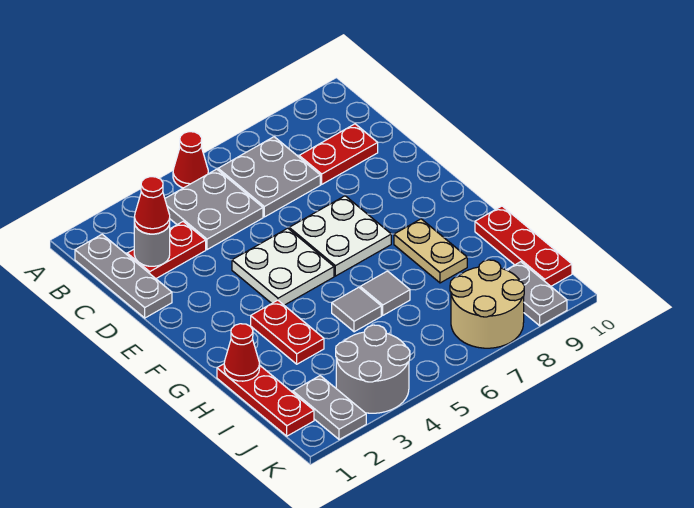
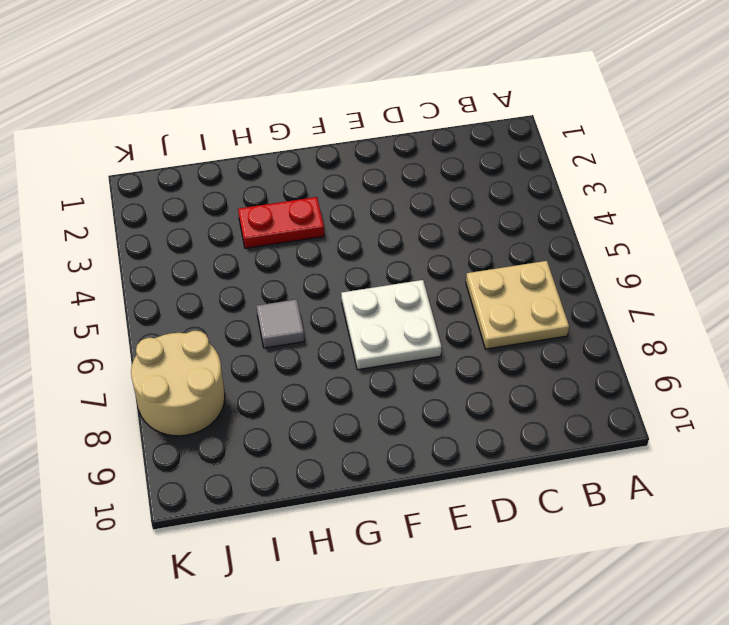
tan plate B6:C7 level 1 -> grey plate B6:C7 level 1
none -> red cone A5 level 1
none -> grey plate B1:D1 level 1
none -> grey plate B4:C5 level 1

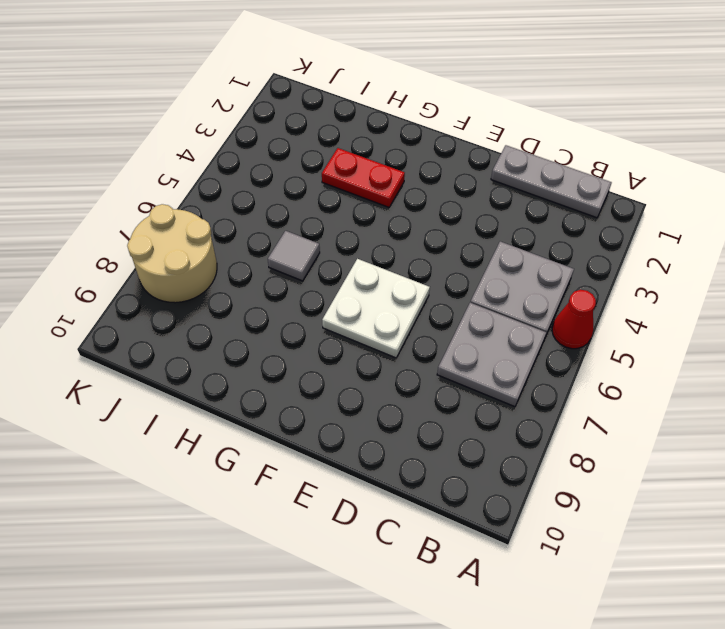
none -> red plate C2:C3 level 1
none -> red plate C8:C9 level 1
none -> white plate E4:F5 level 1

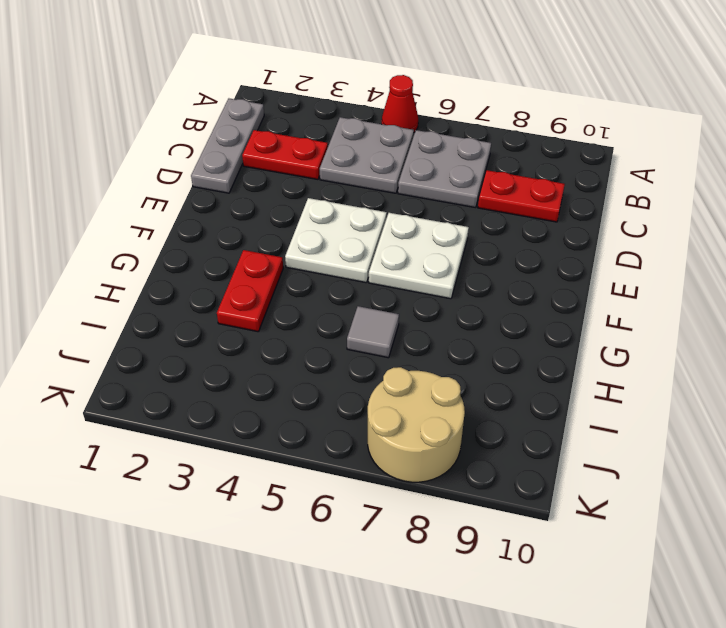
none -> tan plate G8:H8 level 1
none -> red plate H1:J1 level 1
none -> grey tile H5 level 1

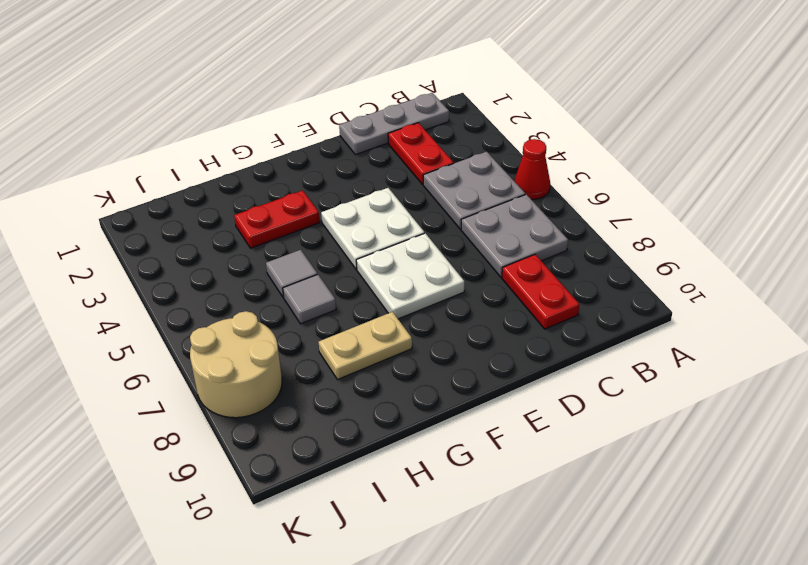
none -> red plate H1:J1 level 1
none -> red plate H10:J10 level 1
none -> grey plate J2:K2 level 1

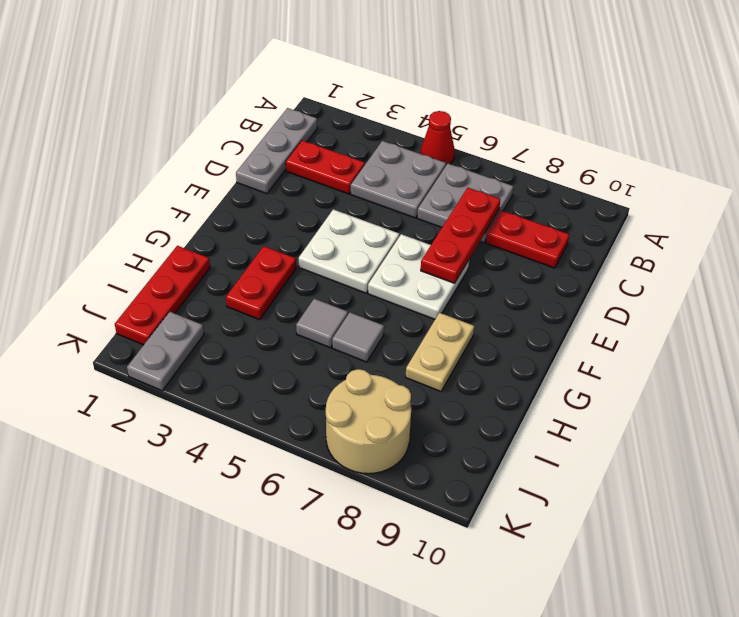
red plate C7:E7 level 2 -> red plate H10:J10 level 1
none -> grey round brick J3:K4 level 1
none -> grey plate J9:K9 level 1
none -> grey round brick C2 level 2

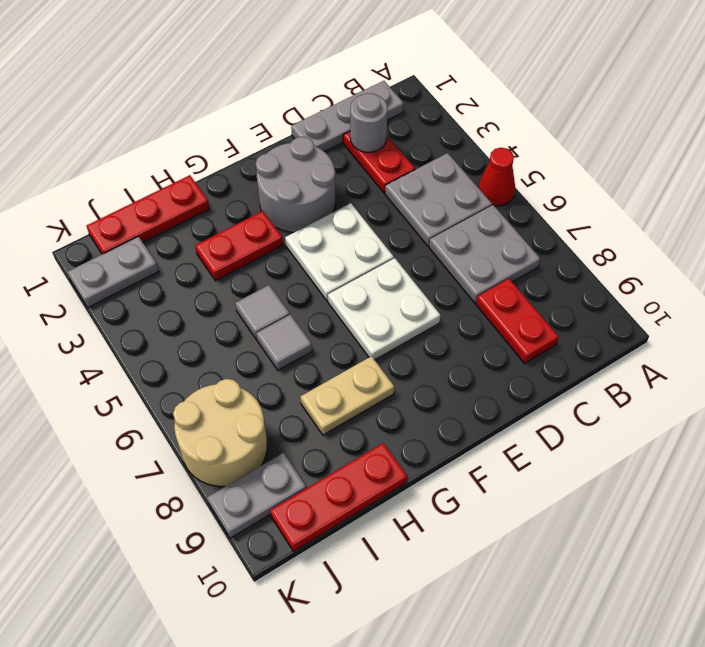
grey round brick E2:F3 level 1 -> grey round brick J3:K4 level 1
none -> red cone H1 level 2
none -> red cone C2 level 3

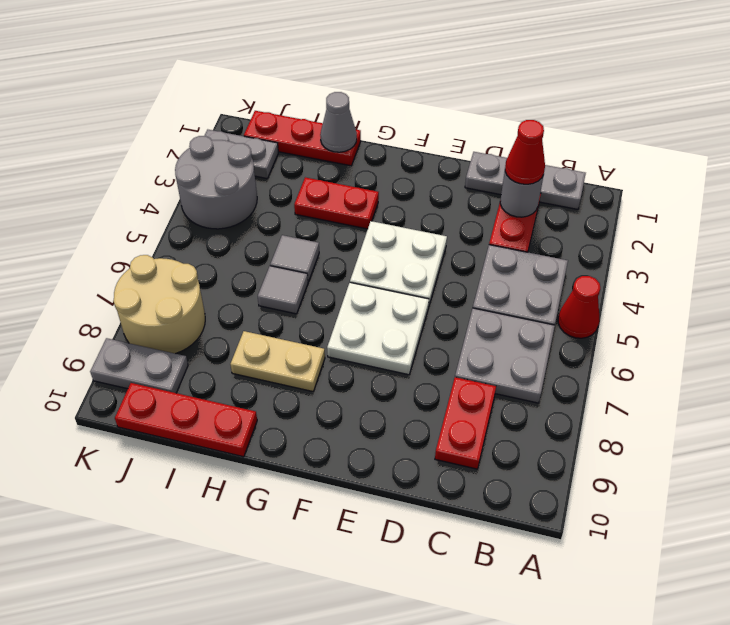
grey cone H1 level 2 -> red cone H1 level 2

